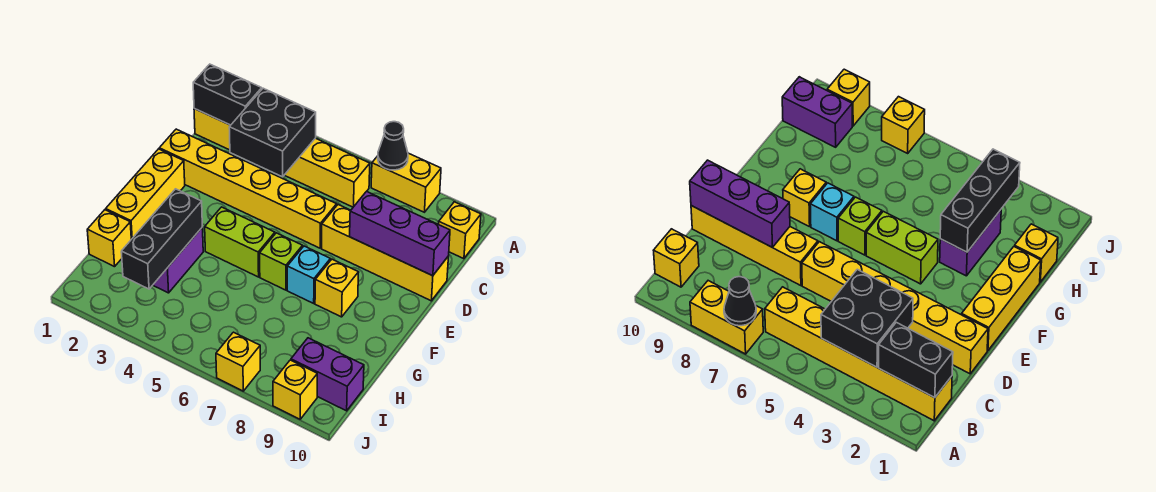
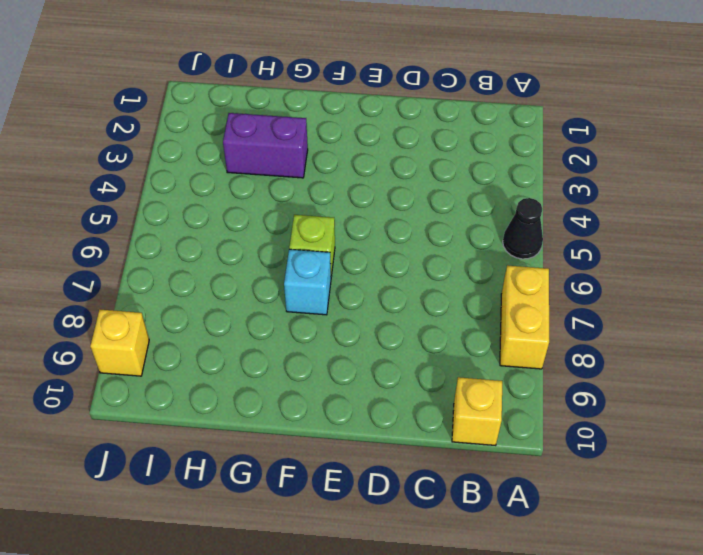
black cone A5 level 1 -> black cone A7 level 2
none -> yellow brick B1:B6 level 1
none -> yellow brick D1:D6 level 1
none -> yellow brick D7:D10 level 1

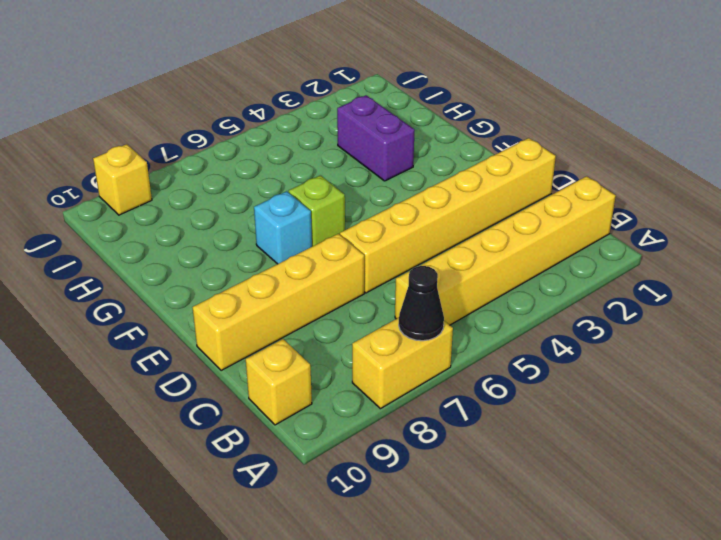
none -> yellow brick E1:G1 level 1
none -> lime brick F4:F5 level 1
none -> yellow brick F8 level 1

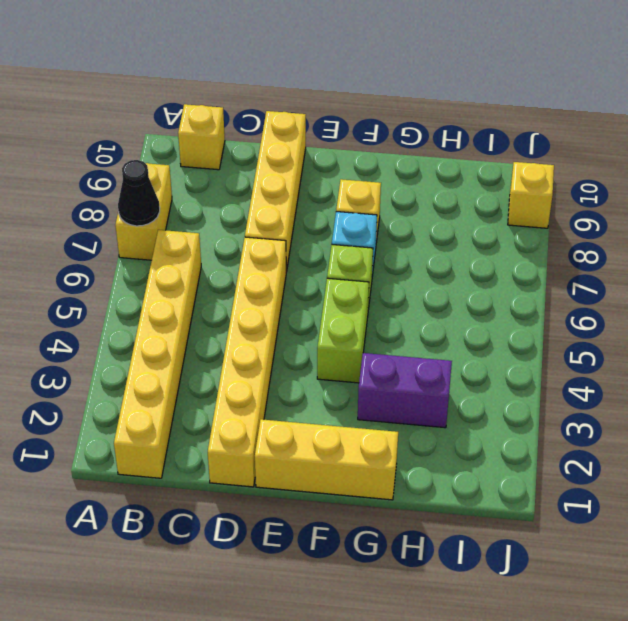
none -> yellow brick H1 level 1
none -> purple brick I9:I10 level 1
none -> yellow brick J7 level 1

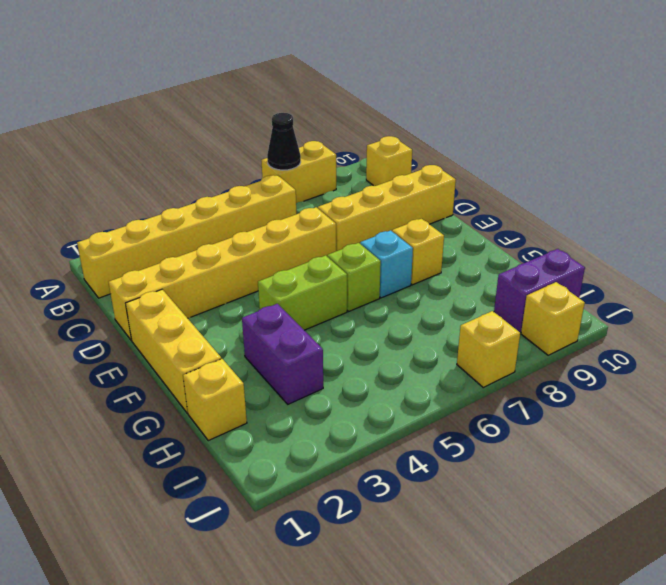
none -> black brick B1:B2 level 2
none -> black brick B3:C4 level 2
none -> purple brick D8:D10 level 2

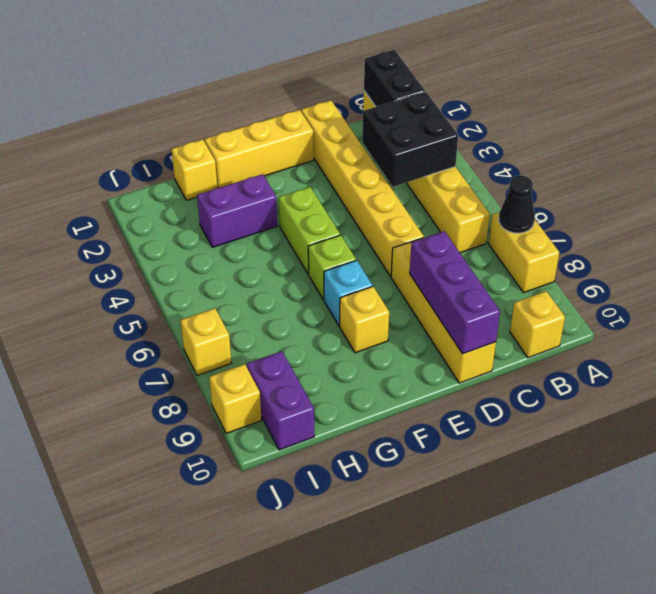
none -> black brick G3:I3 level 2

